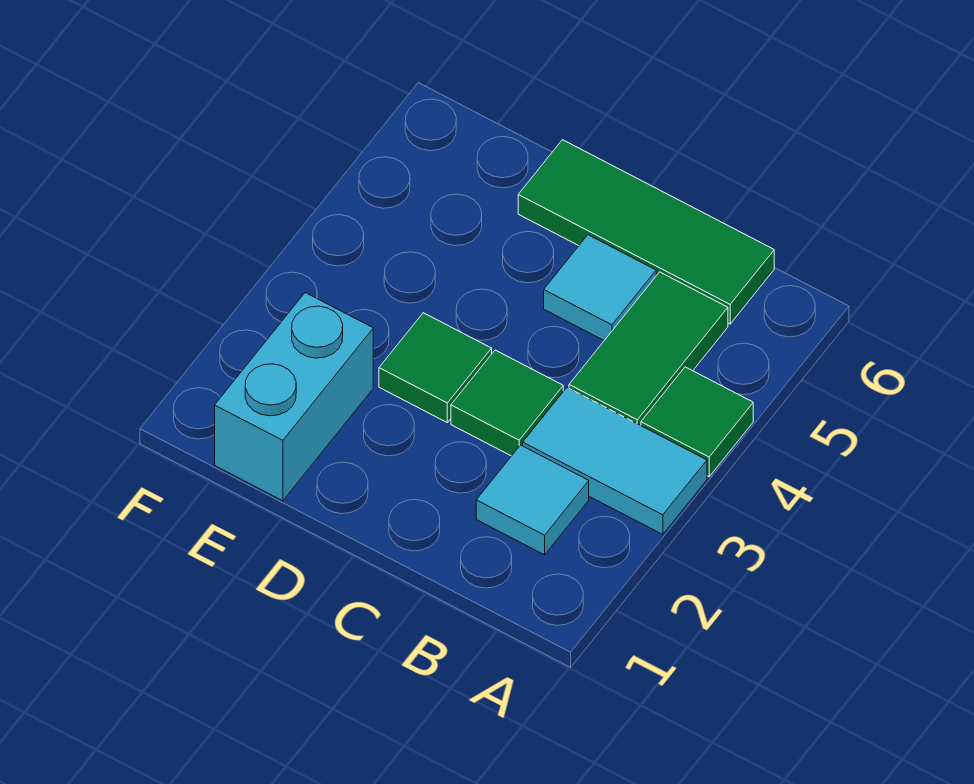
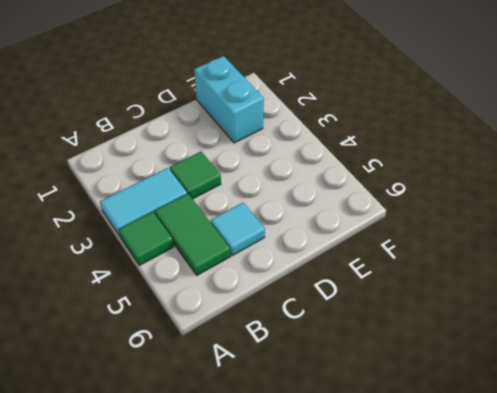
none -> cyan tile B2 level 1
none -> green tile B6:D6 level 1

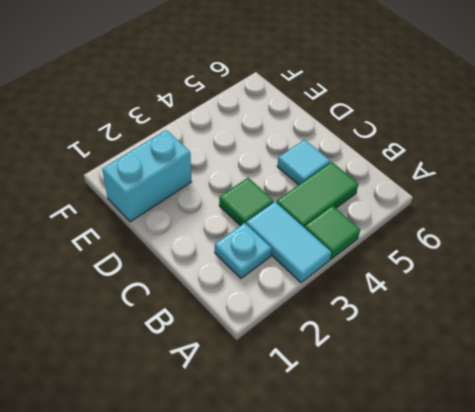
cyan plate B2 level 1 -> cyan tile B2 level 1
none -> green tile B6:D6 level 1
none -> green tile D3 level 1

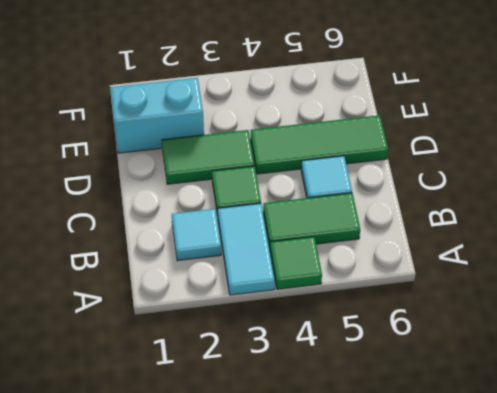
green tile D2:D3 level 1 -> green tile D3 level 1
green tile D4:D6 level 1 -> green tile B6:D6 level 1

